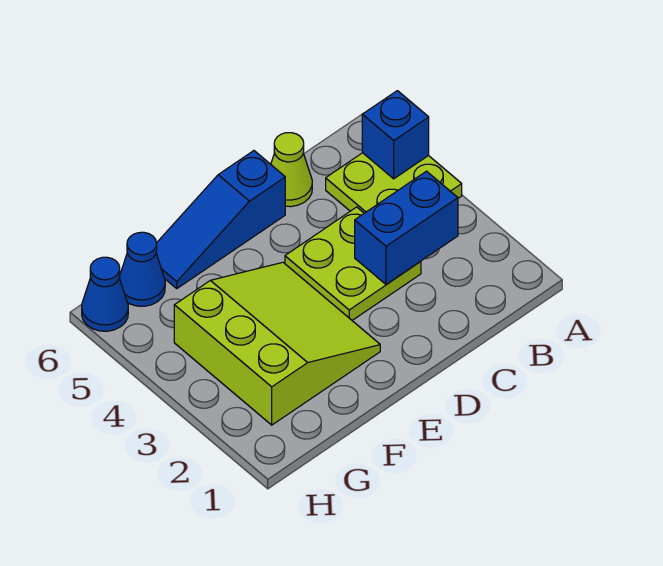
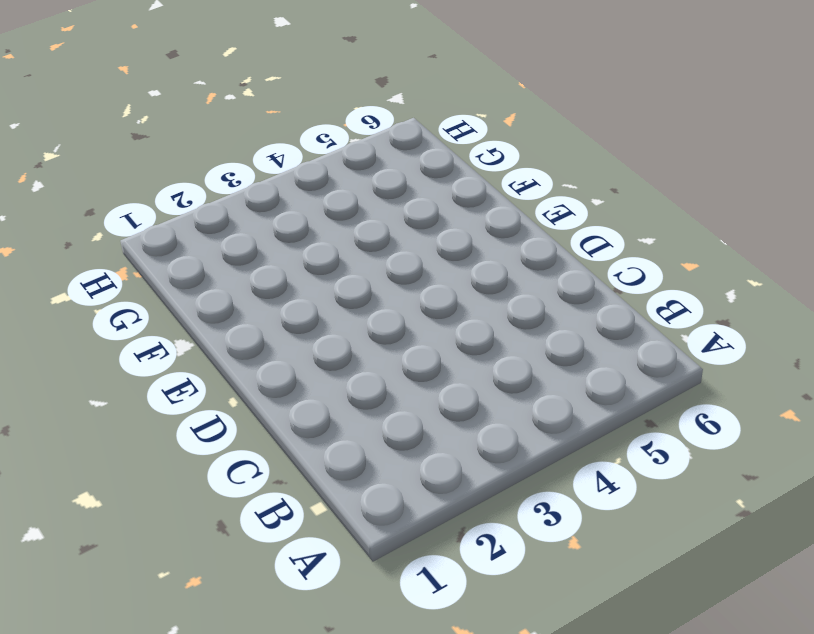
none -> lime plate A4:B5 level 1
none -> lime plate C3:D4 level 1

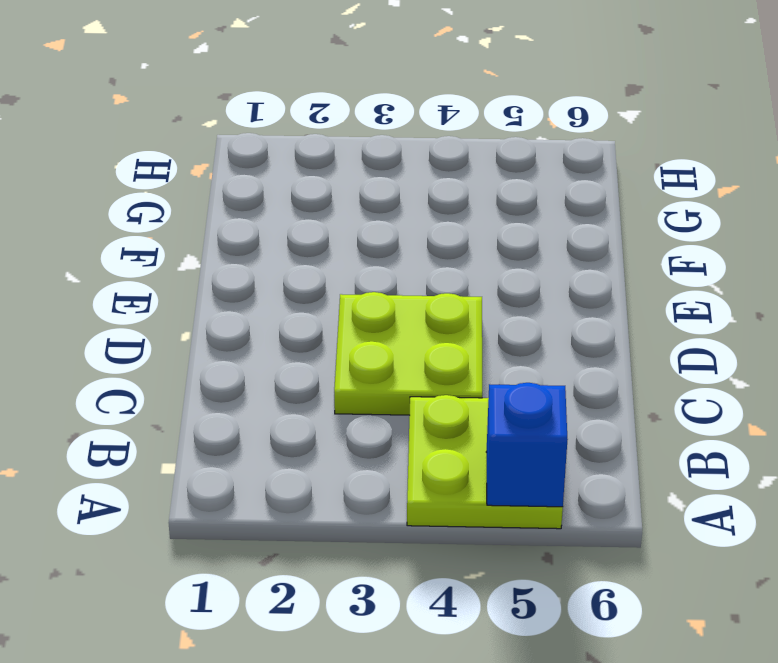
none -> lime cone C6 level 1
none -> blue slope D6:F6 level 1 top D

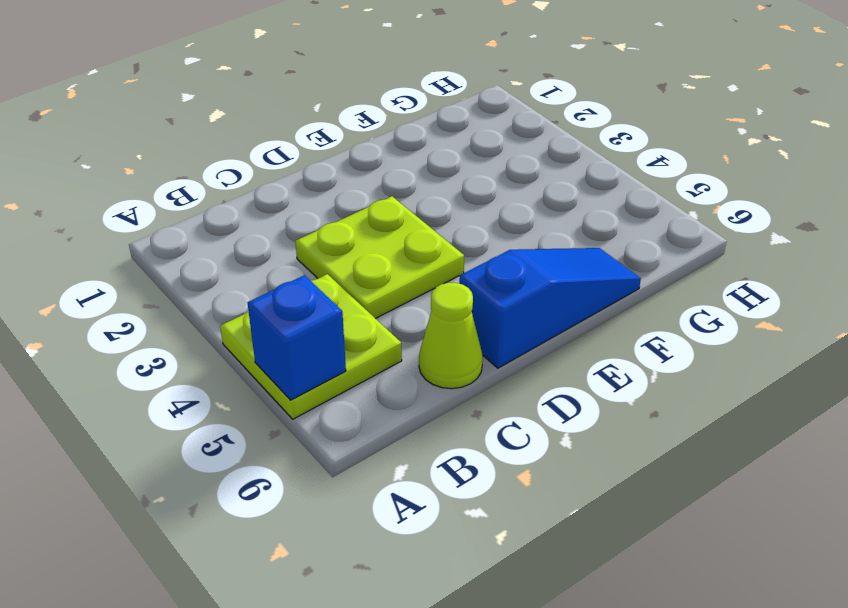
none -> lime slope E2:G4 level 1 top G
none -> blue cone G6 level 1

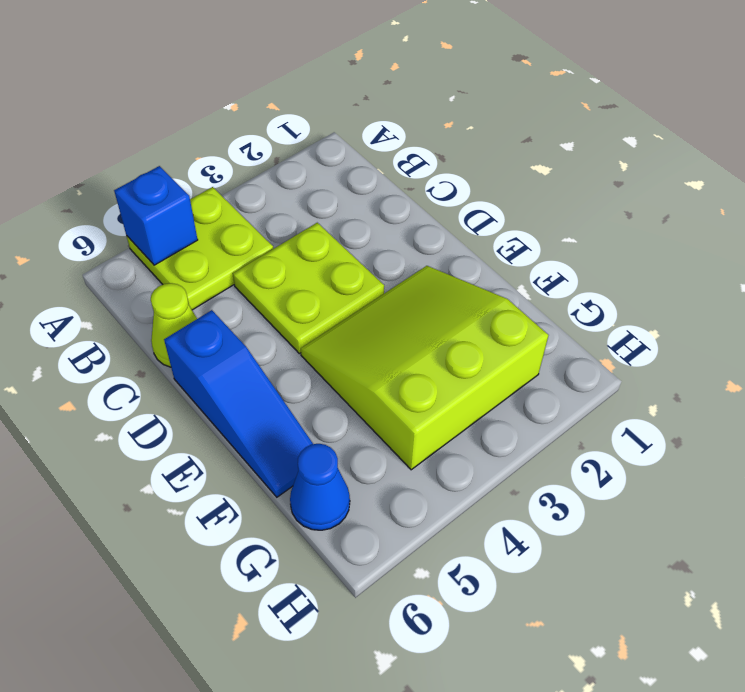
none -> blue cone H6 level 1
none -> blue brick B3:C3 level 2

